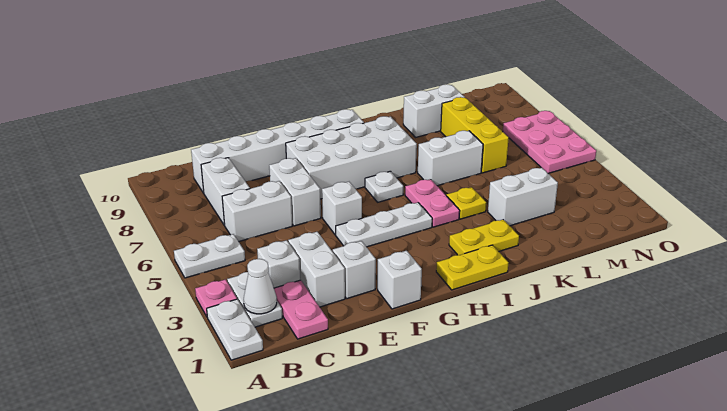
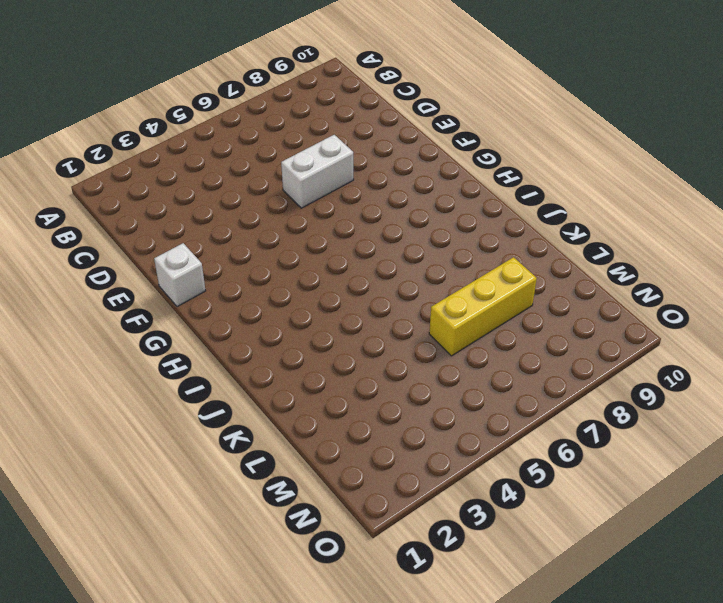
none -> white plate A1:A2 level 1
none -> pink plate A3 level 1
none -> white plate A5:B5 level 1

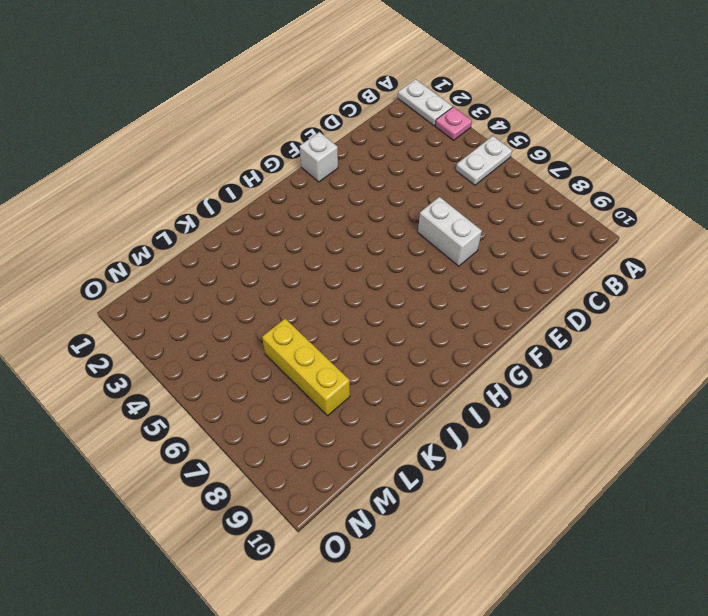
none -> white plate B2:B3 level 1
none -> pink plate C1:C2 level 1
none -> white brick C3 level 1

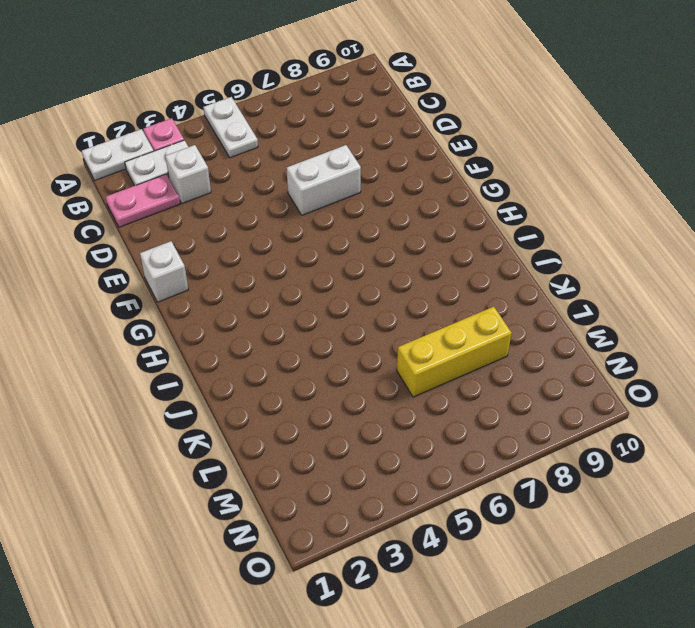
none -> white brick C6:D6 level 1
none -> white brick C7:C8 level 1
none -> white brick C9:H9 level 1

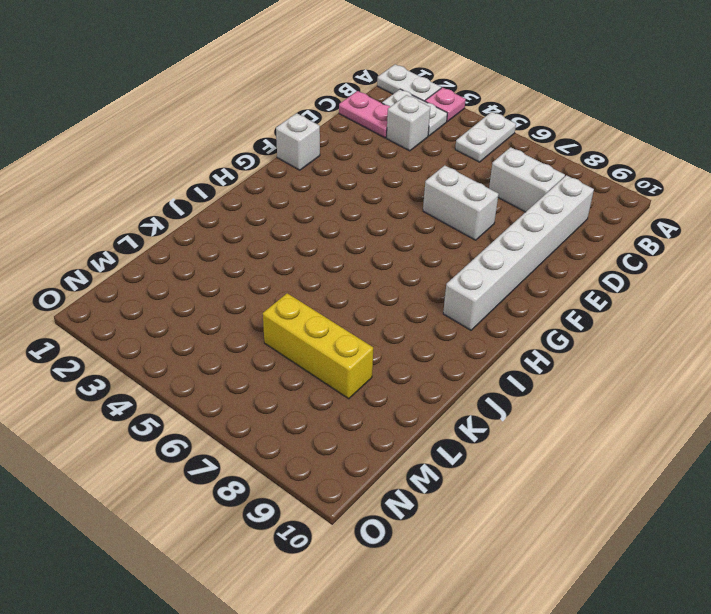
none -> white brick C6:D6 level 1
none -> white brick D2:D3 level 1
none -> white brick E2 level 1

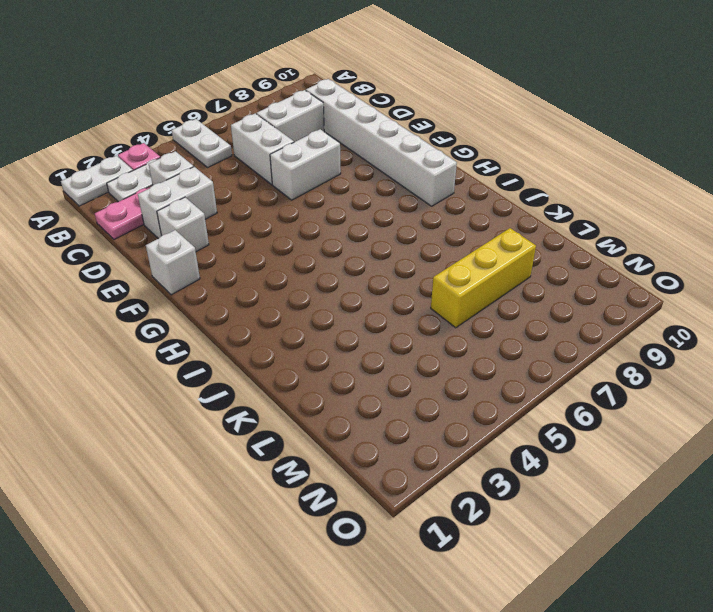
none -> white plate F4:H4 level 1
none -> white brick F5 level 1
none -> white brick F7:I8 level 1

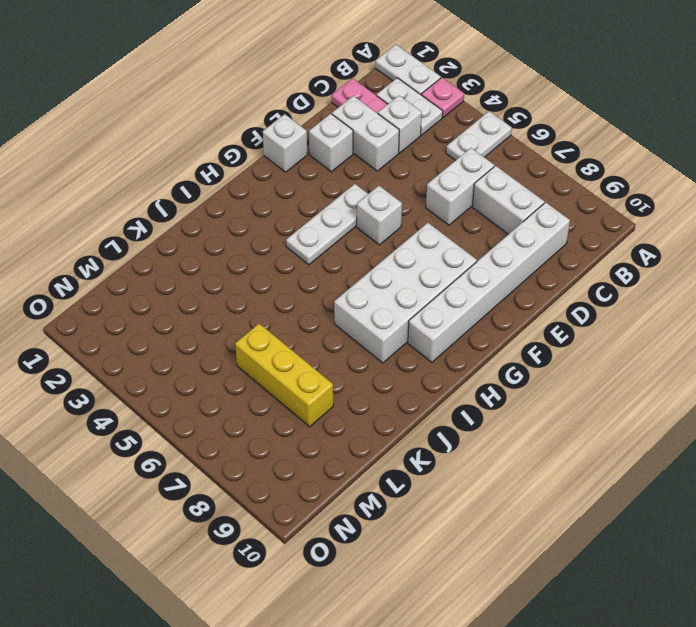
none -> white brick E6:E7 level 1
none -> yellow plate H1:I1 level 1
none -> white plate H6 level 1

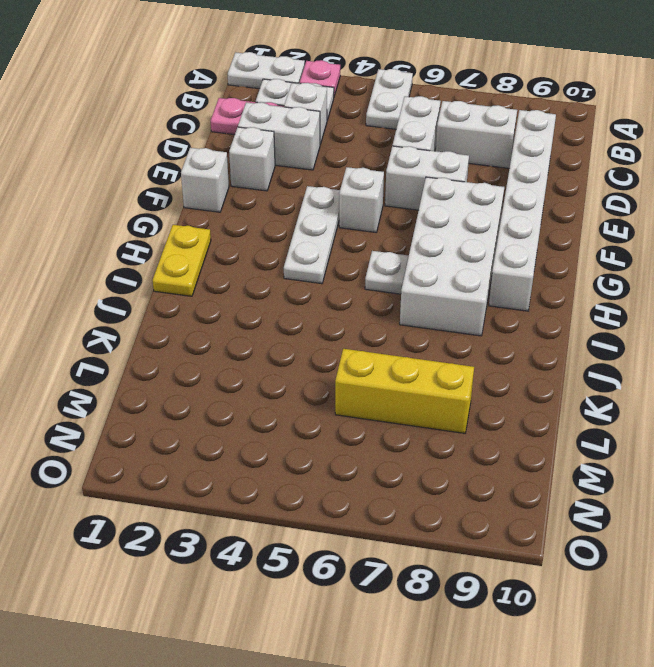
none -> yellow plate I2:J2 level 1
none -> pink plate I4:I5 level 1
none -> yellow plate J4 level 1

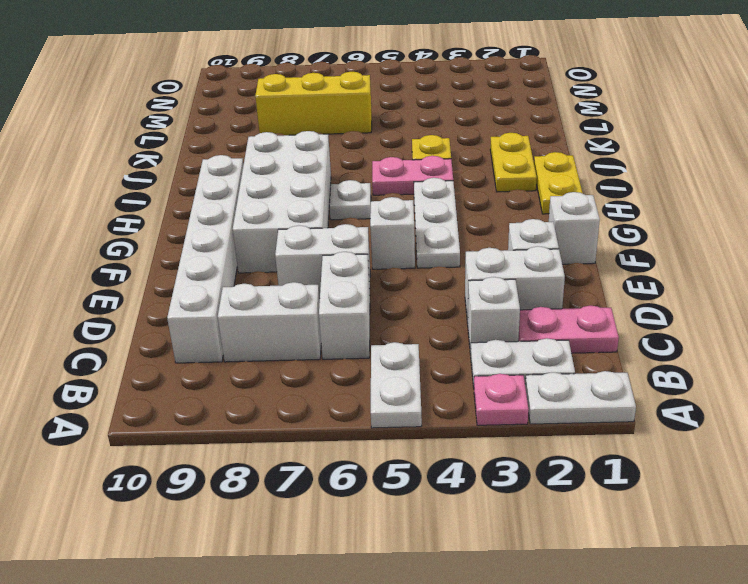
none -> white brick J6:K6 level 1
none -> white brick K3:L3 level 1
none -> white brick K9:L9 level 1

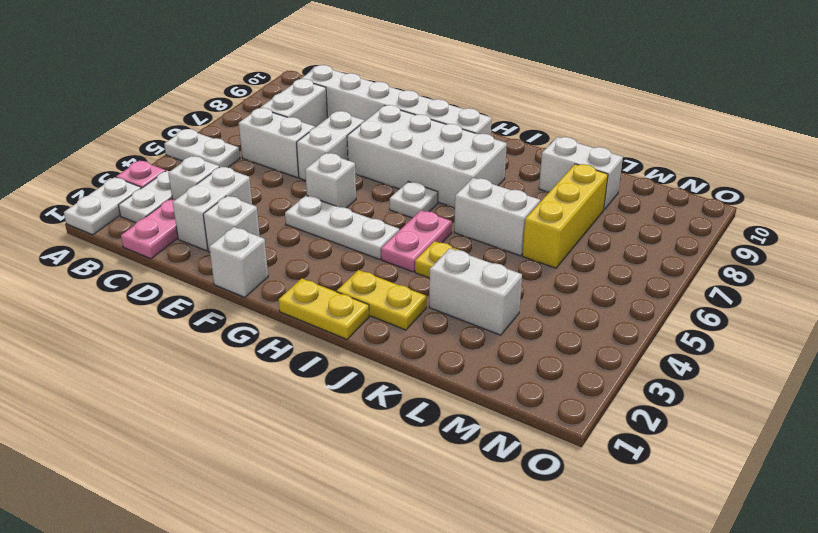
none -> pink plate N5:O7 level 1
none -> white cone B2 level 2

